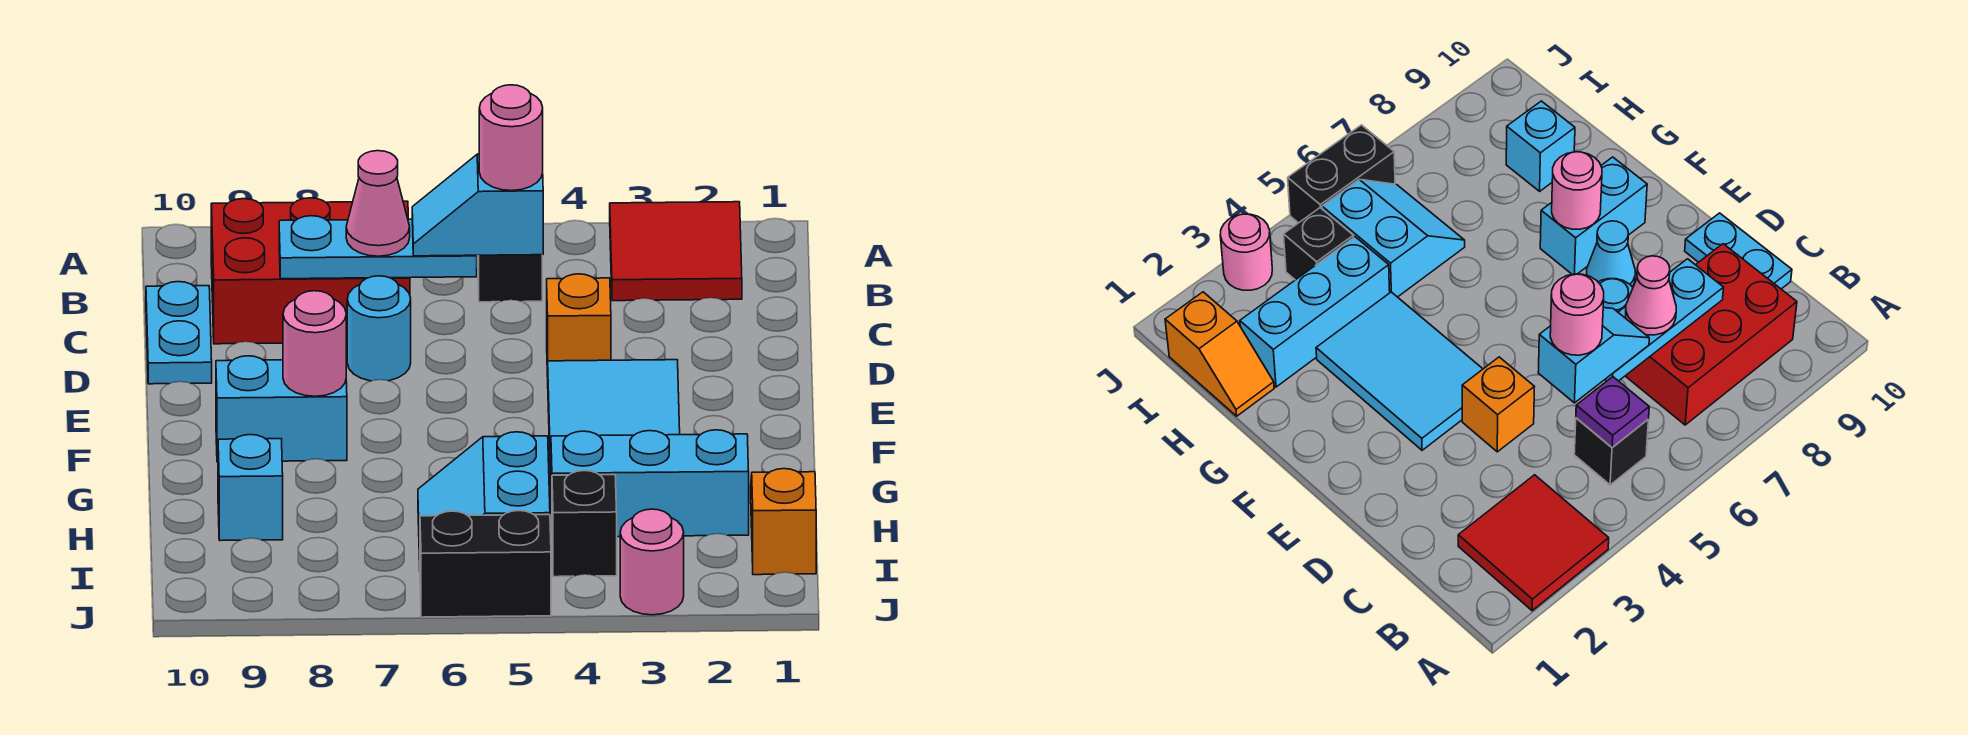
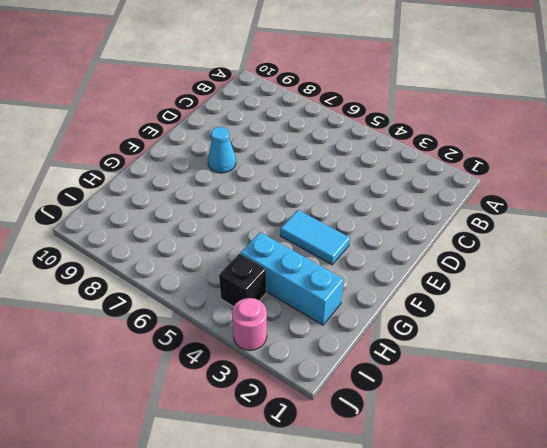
cyan tile F3:F4 level 1 -> cyan tile E3:G4 level 1
none -> red tile A2:B3 level 1
none -> black brick B5 level 1
none -> red brick B7:C9 level 1

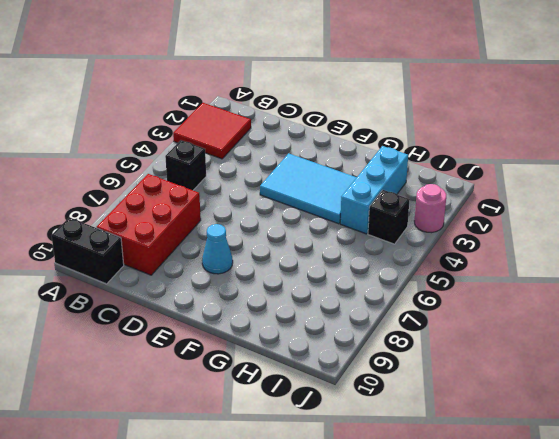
black brick A10:B10 level 1 -> black brick J5:J6 level 1
none -> cyan plate C10:D10 level 1
none -> orange brick D4 level 1
none -> cyan round brick D7 level 1

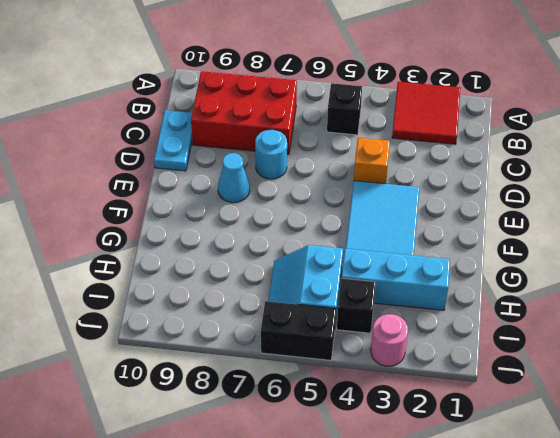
none -> cyan brick F8:F9 level 1
none -> orange slope H1:I1 level 1 top I
none -> cyan brick H9 level 1

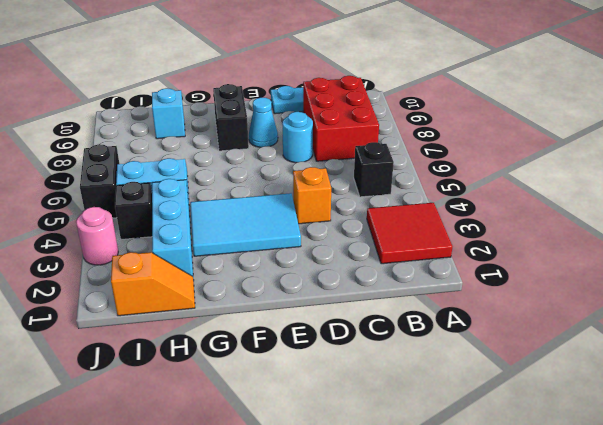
black brick F8:F9 level 1 -> cyan brick F8:F9 level 1
none -> purple plate B5 level 2
none -> cyan plate C6:C8 level 2
none -> pink round brick F8 level 2

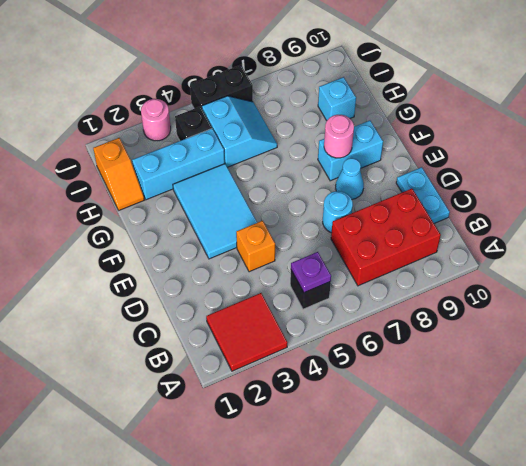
none -> cyan plate C6:C8 level 2
none -> cyan slope C5:C6 level 3 top 5
none -> pink cone C7 level 3

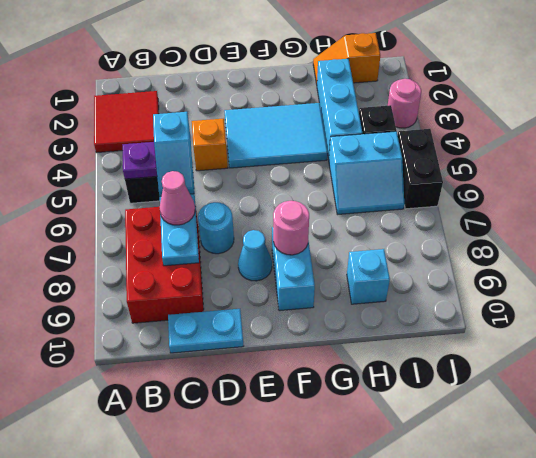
none -> pink round brick C5 level 4

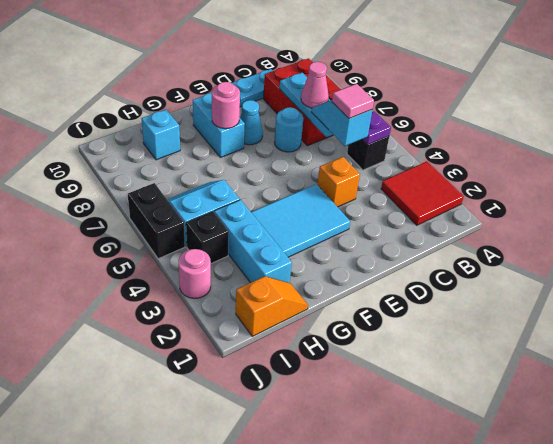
pink tile C5 level 4 -> pink round brick C5 level 4

